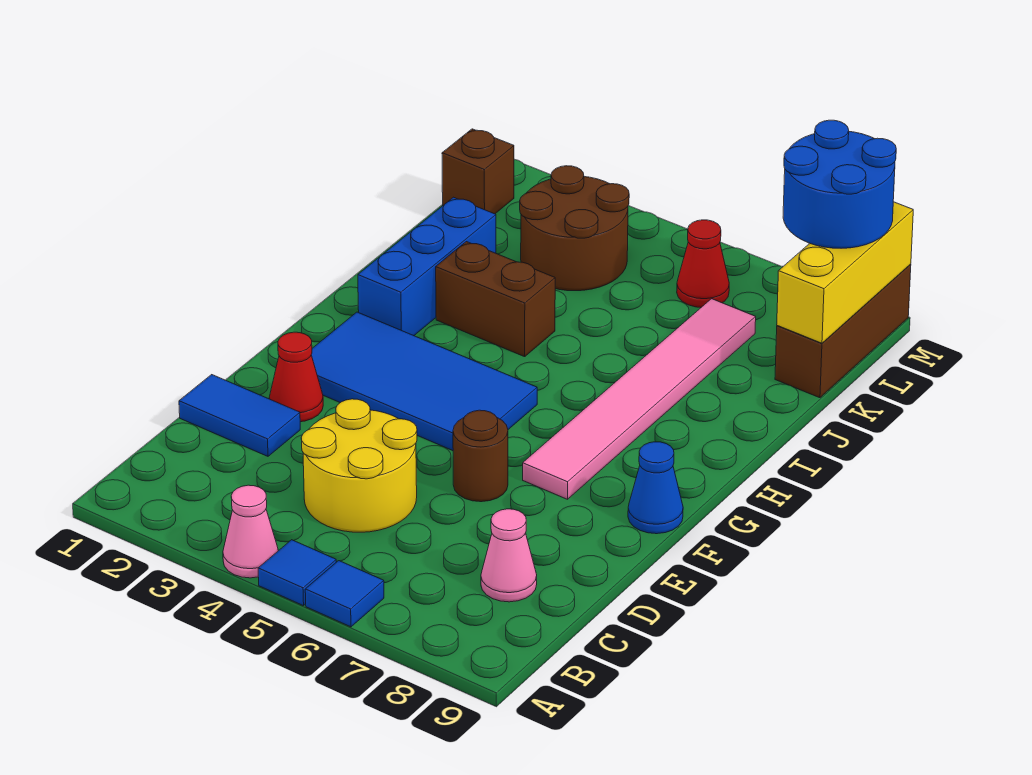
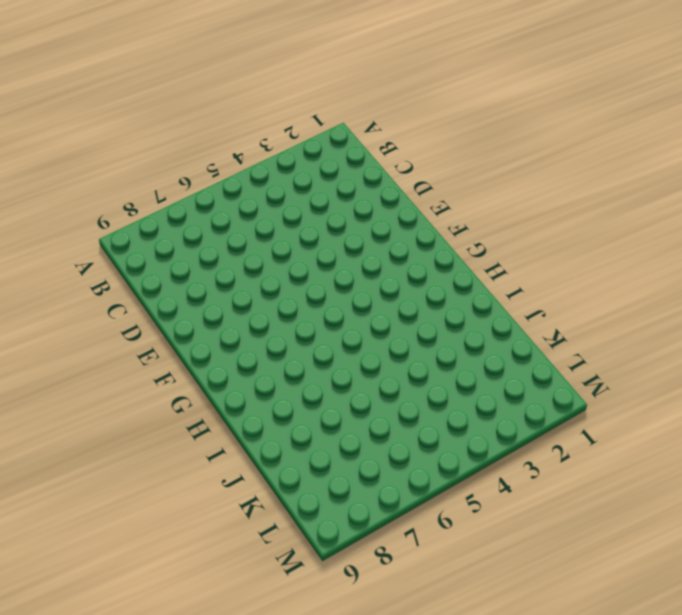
none -> pink cone A4 level 1
none -> blue tile A5 level 1
none -> blue tile A6 level 1

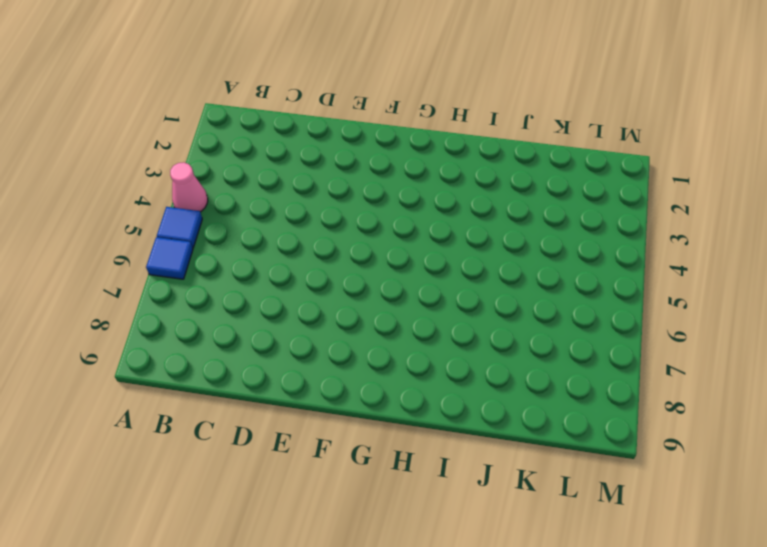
none -> yellow round brick C4:D5 level 1
none -> pink cone C8 level 1
none -> blue tile D1:D2 level 1

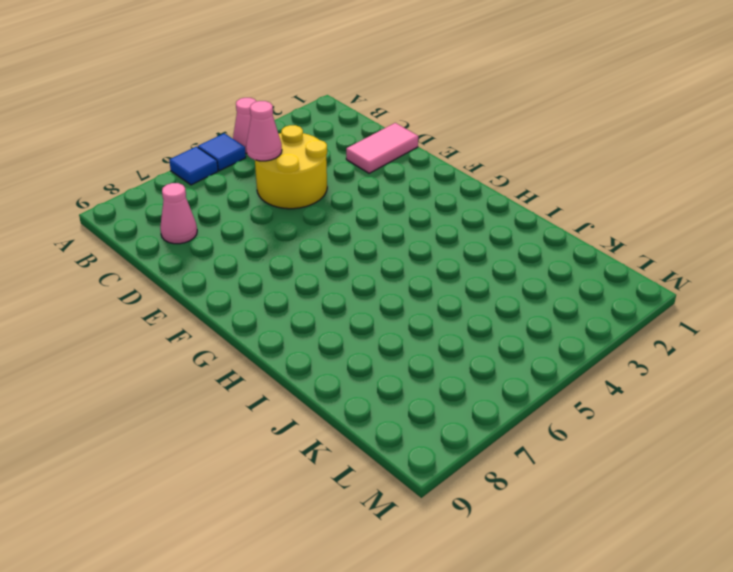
pink cone C5 level 2 -> none
pink tile D1:D2 level 1 -> blue tile D1:D2 level 1
none -> red cone E2 level 1
none -> brown round brick E6 level 1
none -> blue tile F2:G5 level 1

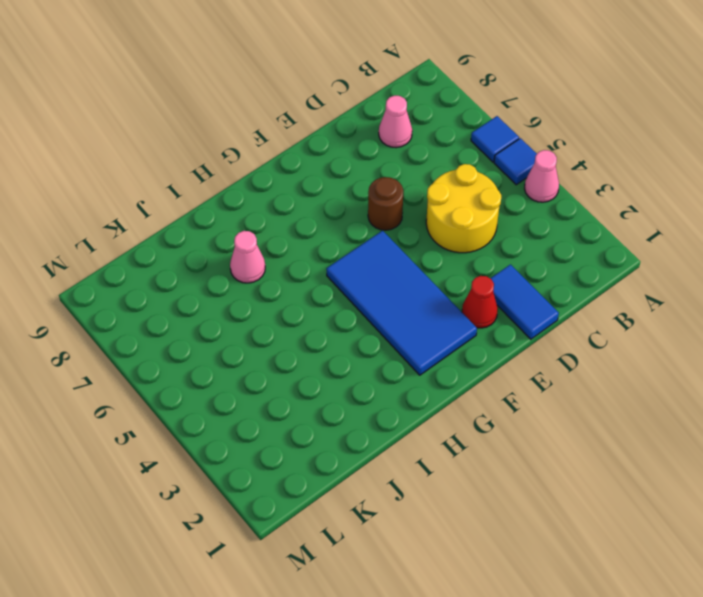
pink cone I7 level 1 -> pink tile F7:K7 level 1
none -> blue cone F9 level 1
none -> blue brick H2:J2 level 1
none -> brown brick I3:I4 level 1

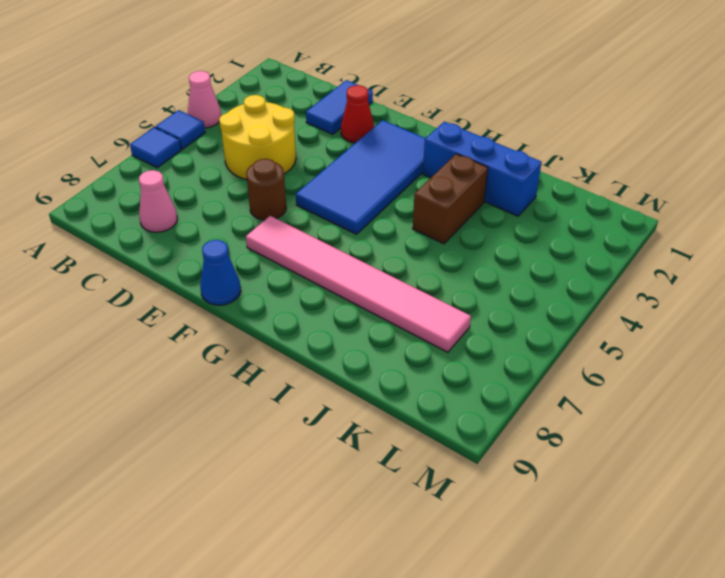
none -> brown round brick K3:L4 level 1
none -> brown brick K9:M9 level 1
none -> brown brick L1 level 1

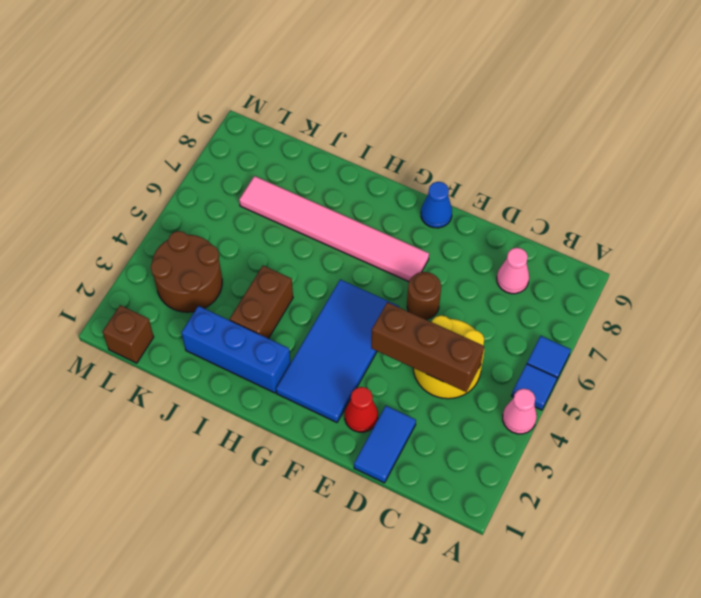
brown brick C4:E4 level 2 -> brown brick K9:M9 level 1
none -> red cone L6 level 1
none -> yellow brick K9:M9 level 2
none -> blue round brick L8:M9 level 3

